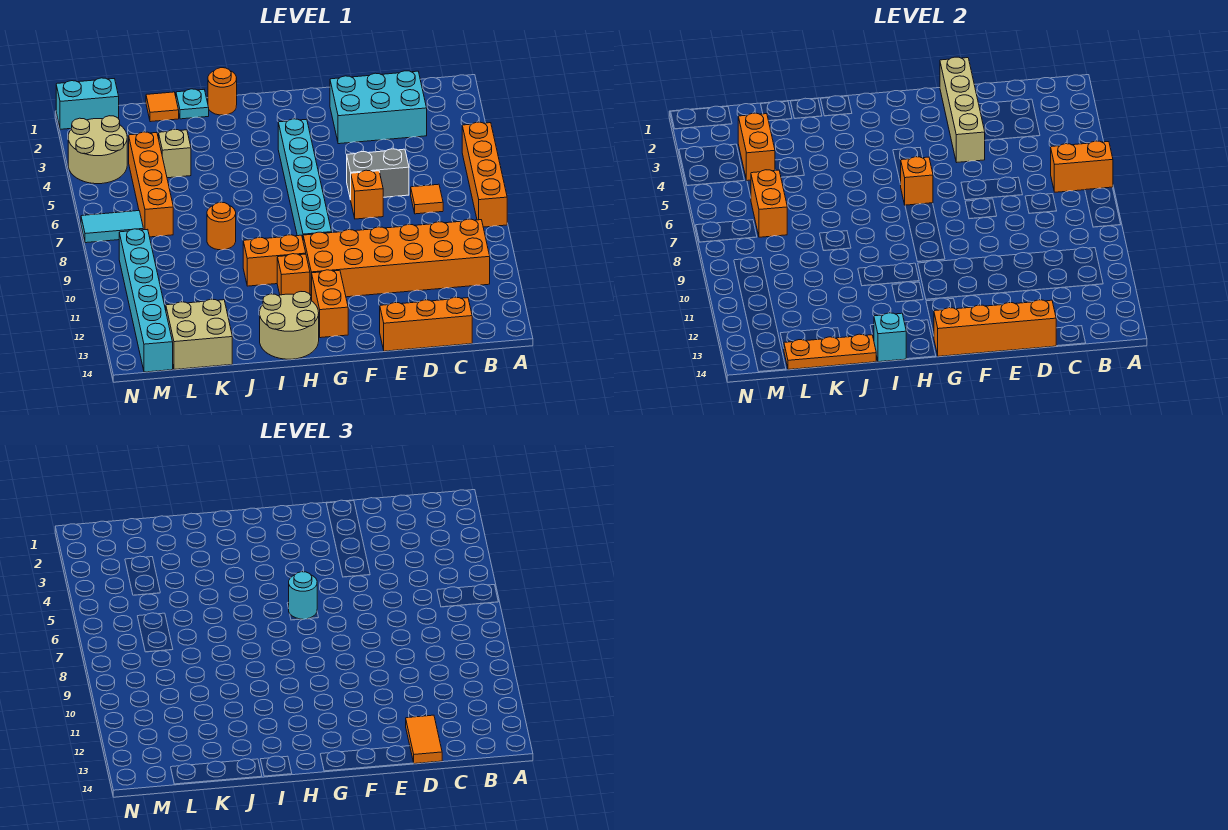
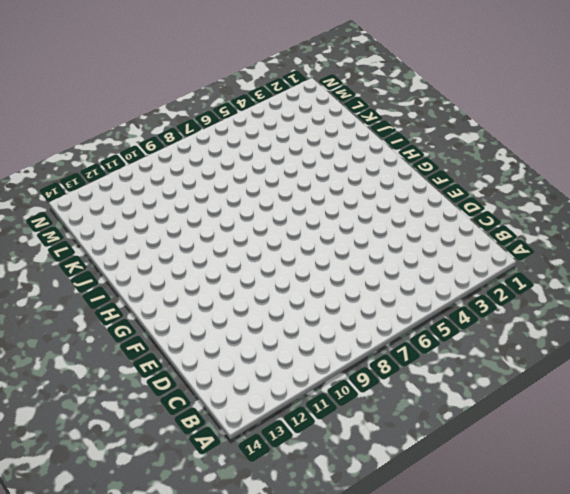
none -> orange brick A5:A8 level 1
none -> orange brick B10:G11 level 1
none -> cyan brick C2:E3 level 1
none -> orange tile C7 level 1

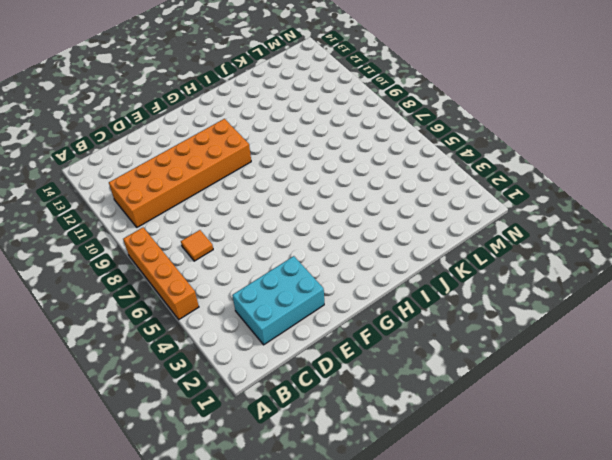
none -> orange brick C14:E14 level 1
none -> grey brick D6:E6 level 1
none -> orange brick E7 level 1
none -> cyan brick G4:G9 level 1

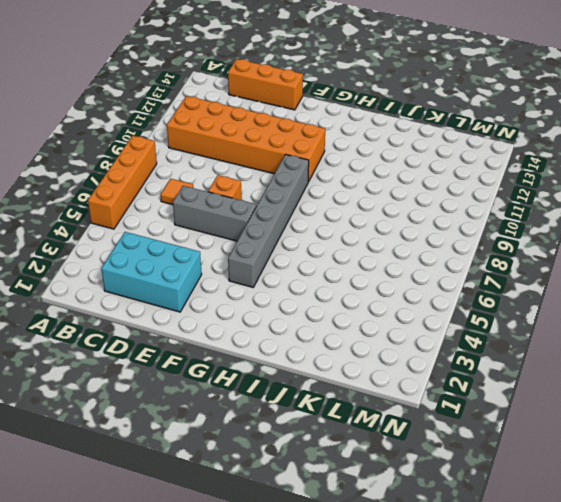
grey brick D6:F6 level 1 -> grey brick D6:E6 level 1
grey brick G4:G9 level 1 -> cyan brick G4:G9 level 1
none -> orange brick G12:G13 level 1
none -> orange brick H10:I10 level 1
none -> orange brick H11 level 1
none -> tan round brick H13:I14 level 1

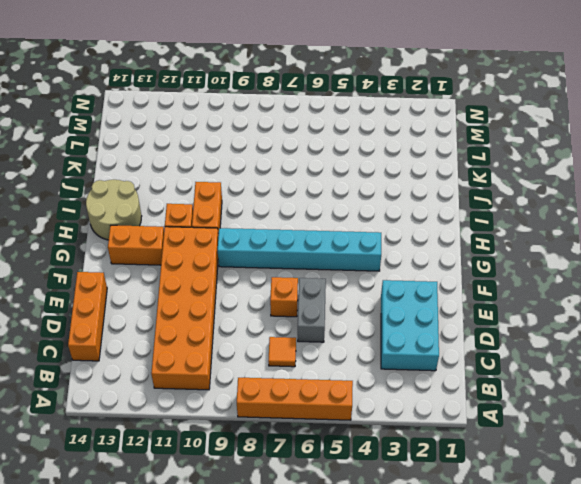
none -> orange round brick I1 level 1
none -> cyan plate J1 level 1
none -> orange round brick J8 level 1
none -> orange tile K1 level 1

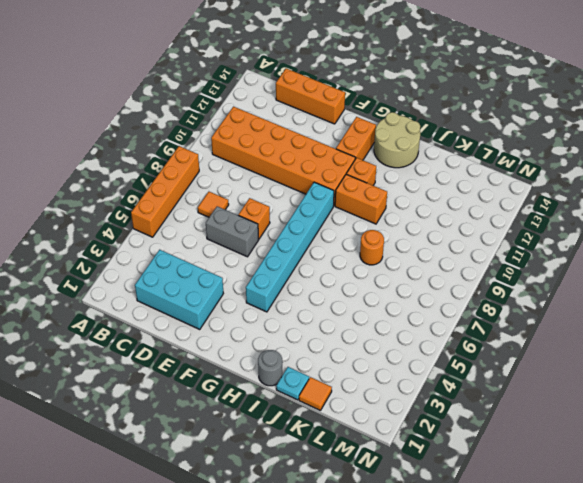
grey round brick I1 level 1 -> orange round brick I1 level 1
none -> tan brick K4 level 1
none -> tan brick K13:L14 level 1
none -> orange brick L4:L7 level 1
none -> cyan brick M1:N1 level 1

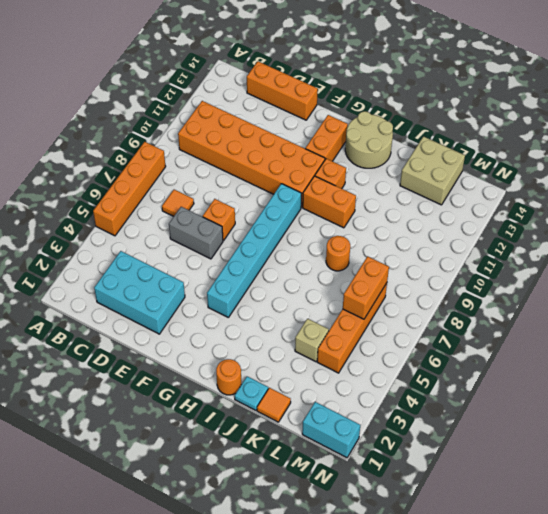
none -> tan round brick M3:N4 level 1
none -> cyan tile M7:N7 level 1
none -> cyan brick M9:M14 level 1
none -> orange brick A6:B6 level 2

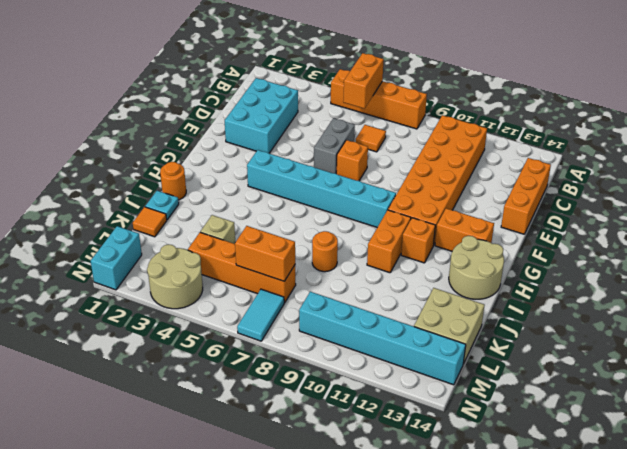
none -> orange brick D14:G14 level 2
none -> tan brick E1:E4 level 2
none -> orange brick G6 level 2
none -> cyan brick I14 level 2

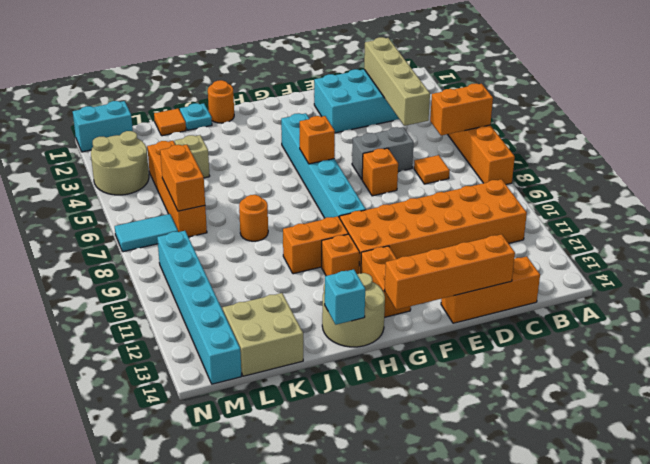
tan brick C2:C5 level 2 -> tan brick E1:E4 level 2
none -> orange plate J14:L14 level 2
none -> orange brick L3:L4 level 2
none -> orange tile D13:D14 level 3
none -> cyan round brick G6 level 3

